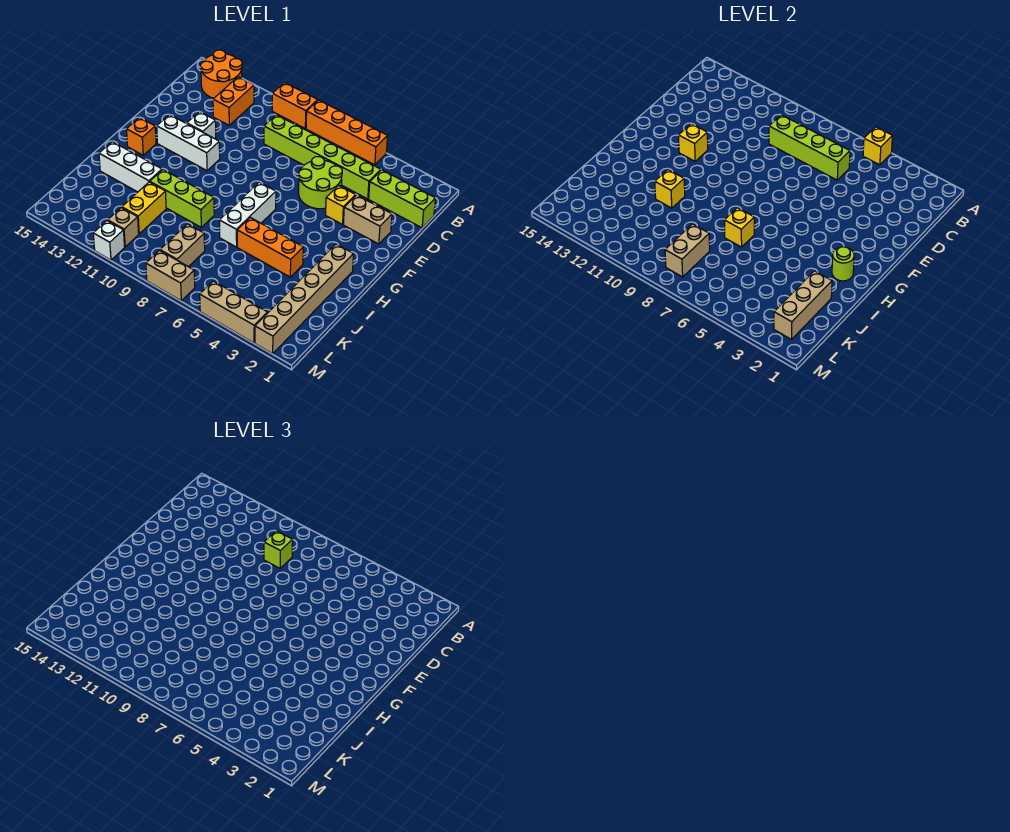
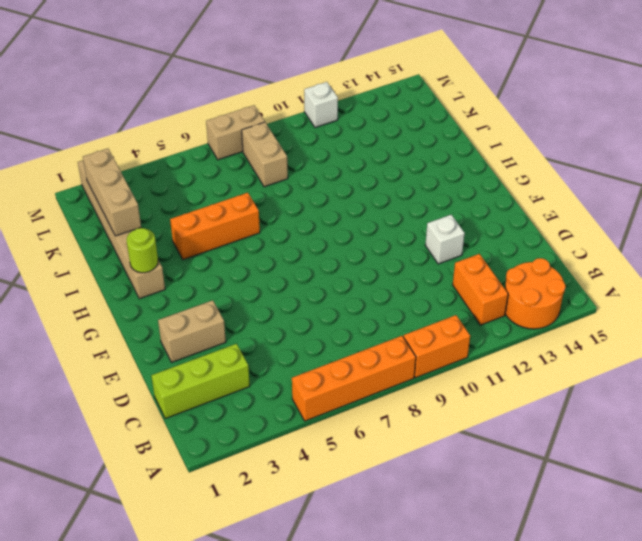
none -> lime brick C4:C9 level 1
none -> lime round brick D5:E6 level 1
none -> yellow brick E4 level 1
none -> white brick F11:F13 level 1

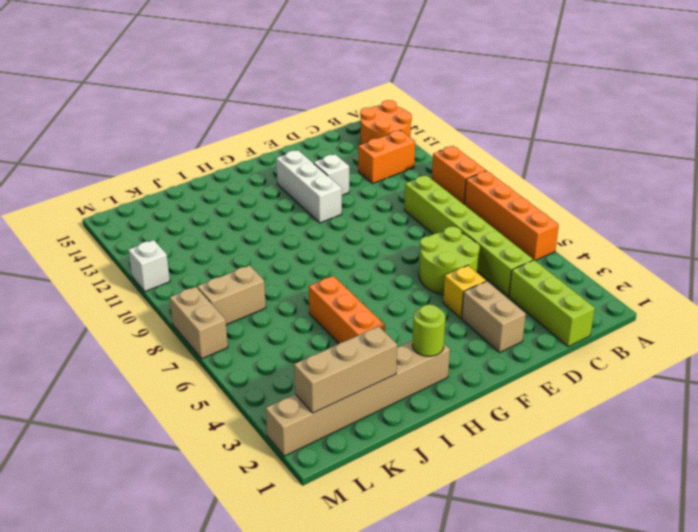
none -> white brick G7:I7 level 1
none -> orange brick G14 level 1
none -> lime brick I9:I11 level 1
none -> white brick I12:I14 level 1

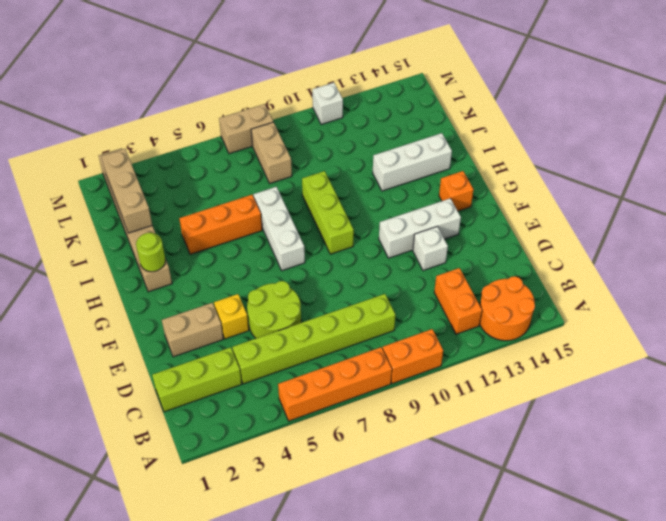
lime brick G9:I9 level 1 -> lime brick I9:I11 level 1
none -> yellow brick J11:K11 level 1
none -> tan brick L11 level 1
none -> tan brick M3:M5 level 1
none -> yellow brick A5 level 2

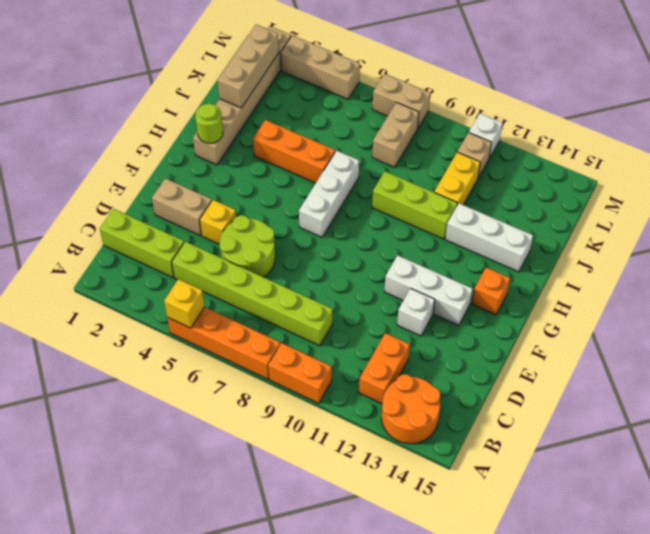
none -> lime brick C6:C9 level 2
none -> yellow brick F12 level 2
none -> yellow brick I7 level 2
none -> yellow brick I11 level 2

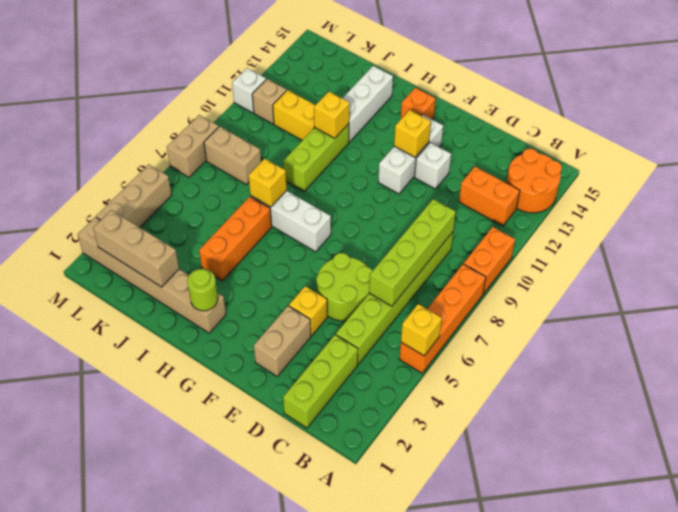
none -> tan brick K8:L8 level 2
none -> lime brick C9 level 3

